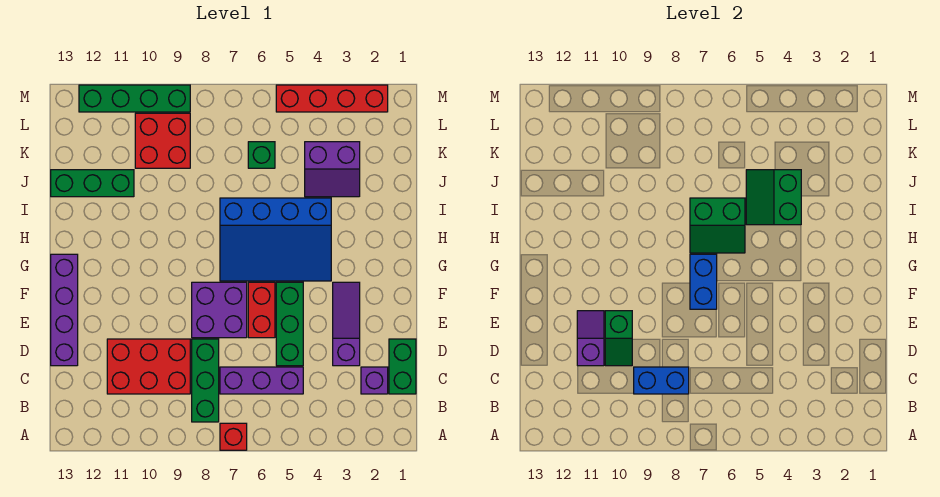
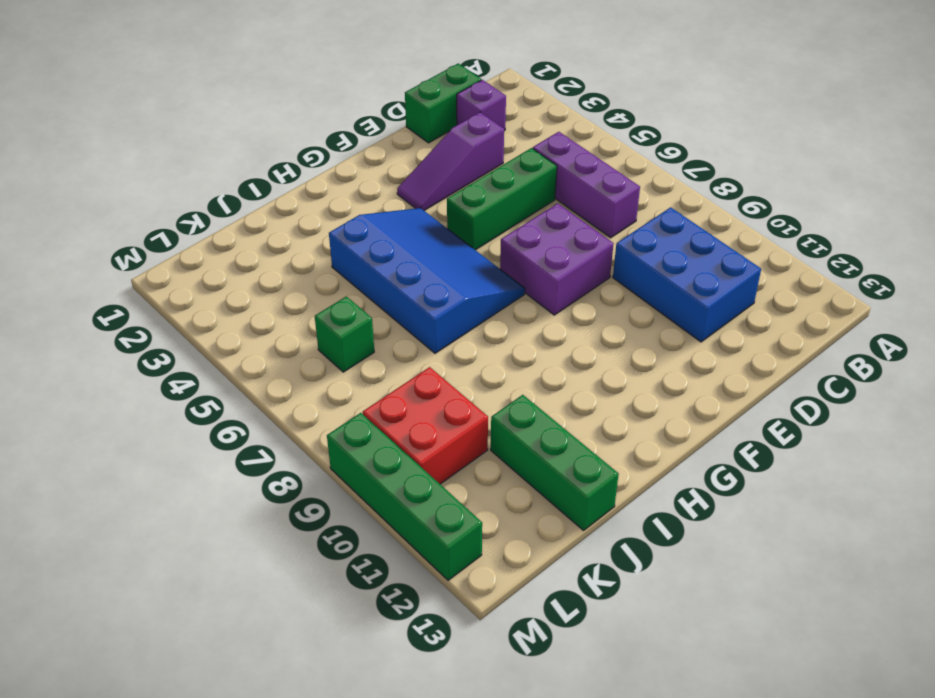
blue brick C9:D11 level 1 -> red brick C9:D11 level 1
none -> red brick A7 level 1
none -> green brick B8:D8 level 1
none -> purple brick D13:G13 level 1

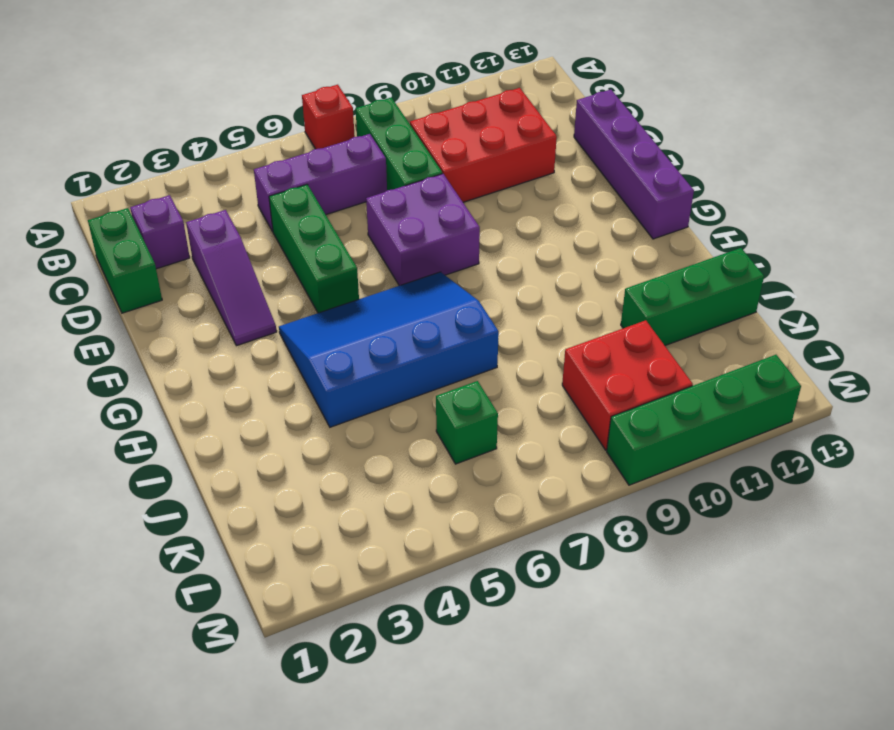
none -> red brick E6:F6 level 1
none -> purple slope J3:K4 level 1 top K
none -> red brick M2:M5 level 1

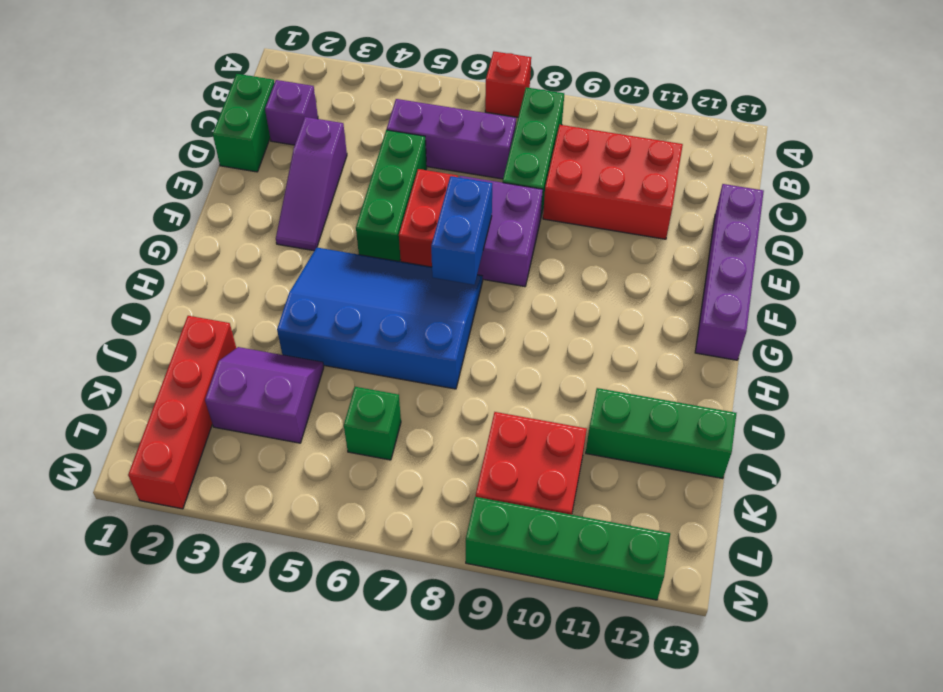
red brick J2:M2 level 1 -> red brick M2:M5 level 1
none -> blue brick C8:C9 level 2
none -> green slope D10:E10 level 2 top E
none -> purple slope D11:E11 level 2 top D

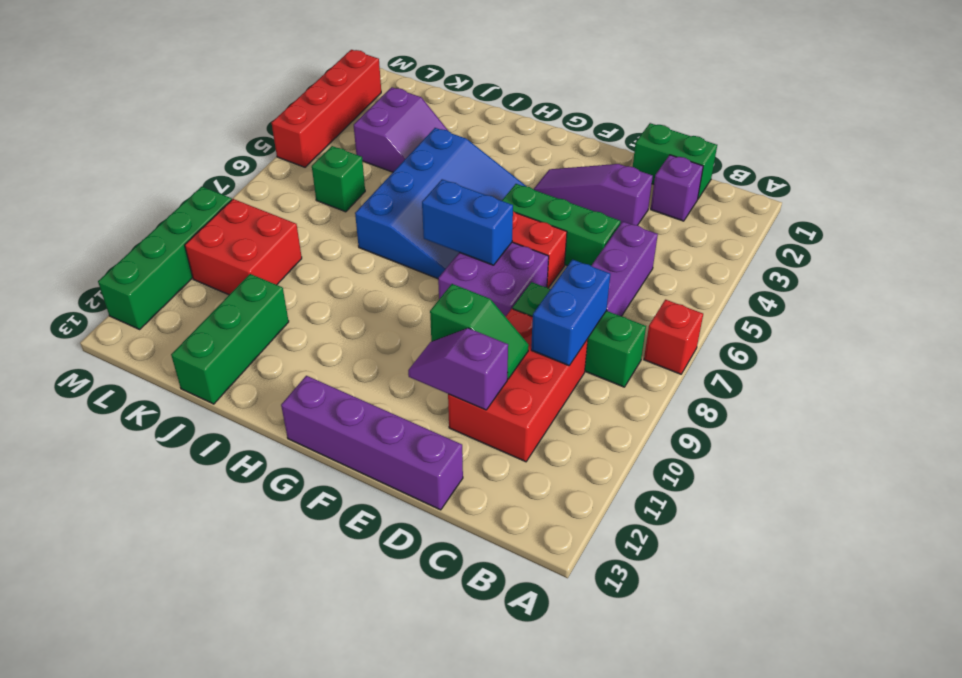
none -> green slope H6:I7 level 2 top I
none -> green slope I4:J5 level 2 top 4

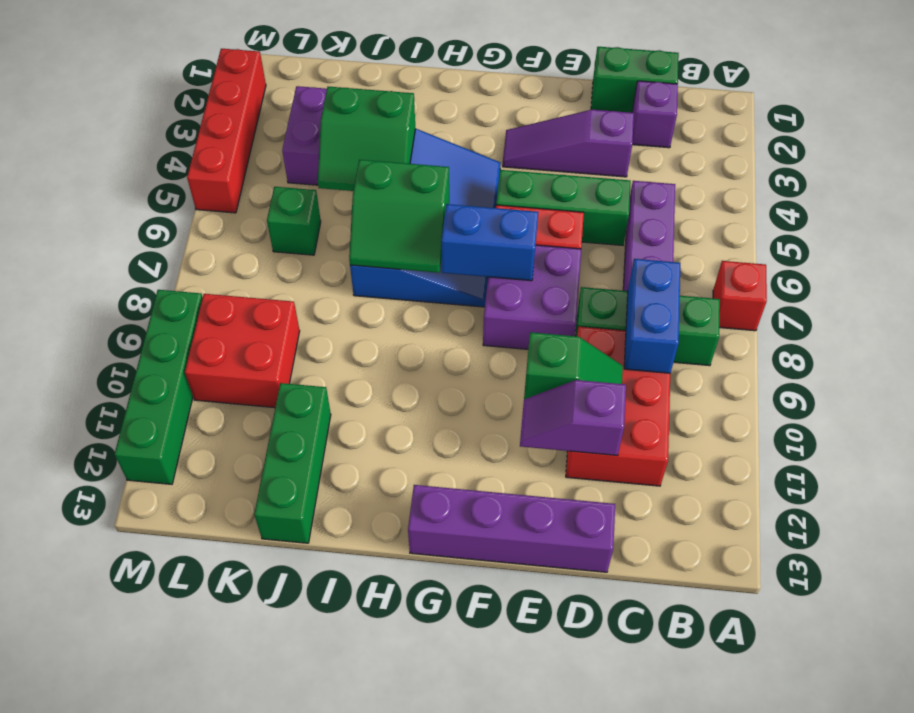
green slope H6:I7 level 2 top 6 -> green slope H6:I7 level 2 top I

